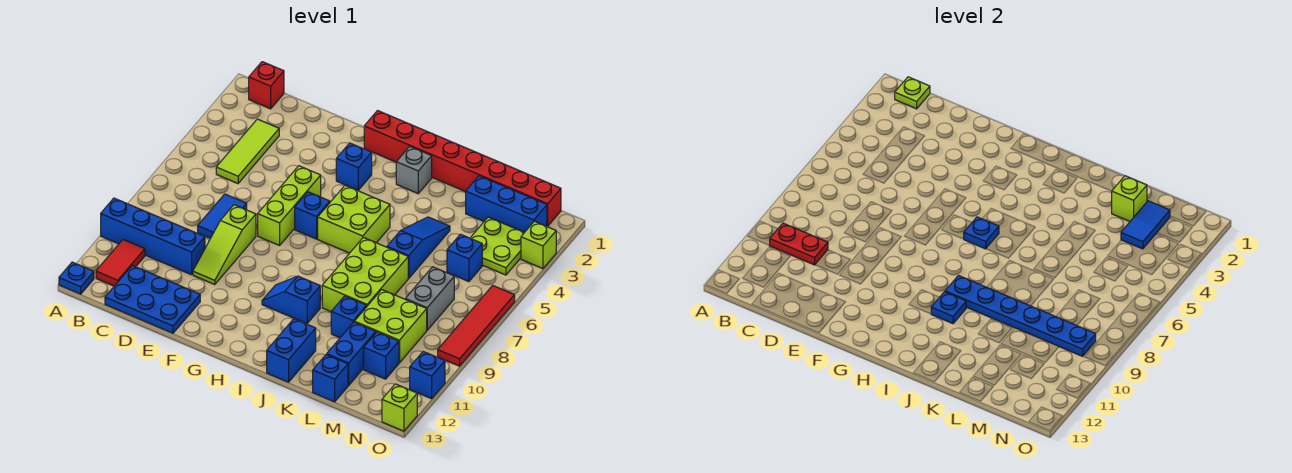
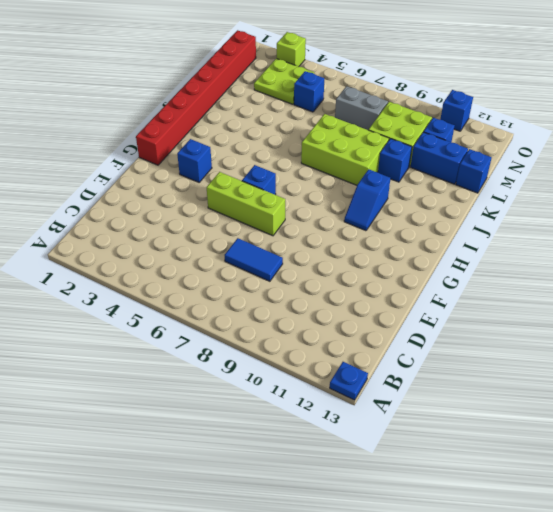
none -> blue brick A10:D10 level 1
none -> red brick B1 level 1
none -> red tile B11:B12 level 1
none -> lime tile C3:C5 level 1

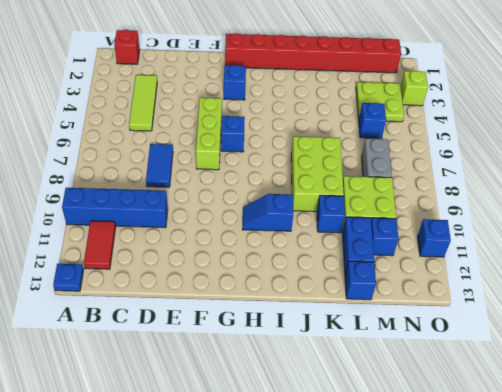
none -> blue plate C12:E13 level 1
none -> lime slope E8:E10 level 1 top 8
none -> lime brick H5:I6 level 1
none -> grey brick I2 level 1

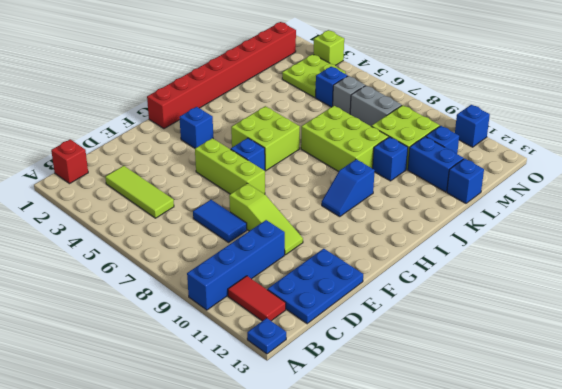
grey brick M6 level 1 -> grey brick I2 level 1
none -> blue brick J12:J13 level 1
none -> blue slope K4:K6 level 1 top 6
none -> blue brick L2:N2 level 1
none -> red tile O6:O9 level 1

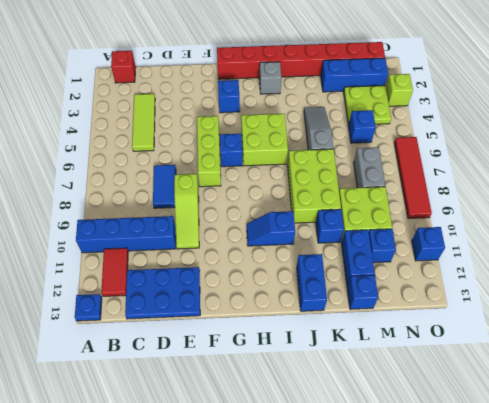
grey slope K4:K6 level 1 top 6 -> blue slope K4:K6 level 1 top 6
none -> lime brick O13 level 1
none -> lime plate B1 level 2
none -> red plate B10:C10 level 2
none -> blue plate H6 level 2

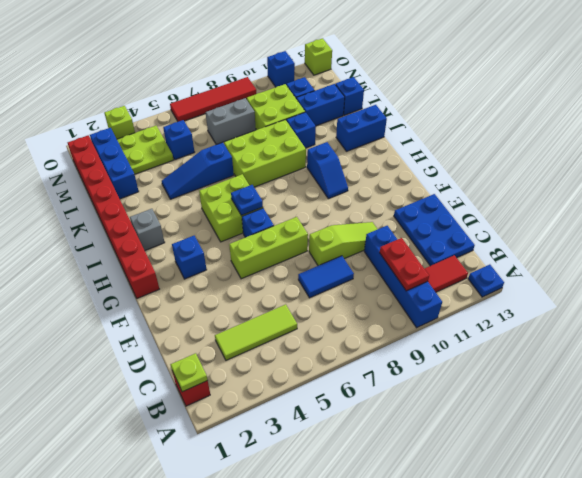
none -> blue plate I9:N9 level 2
none -> blue plate I10 level 2
none -> lime brick L2 level 2
none -> blue tile M2:M3 level 2

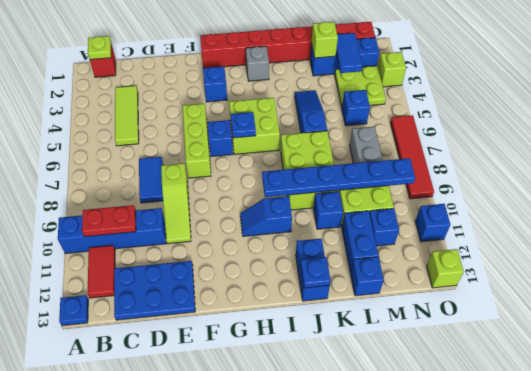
blue plate J13 level 2 -> blue plate I10 level 2

